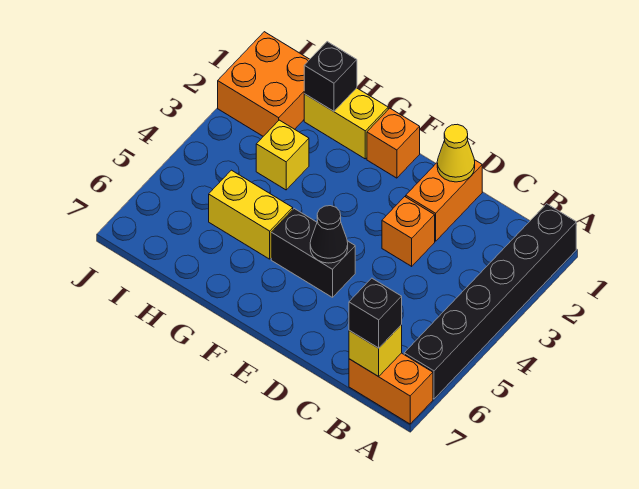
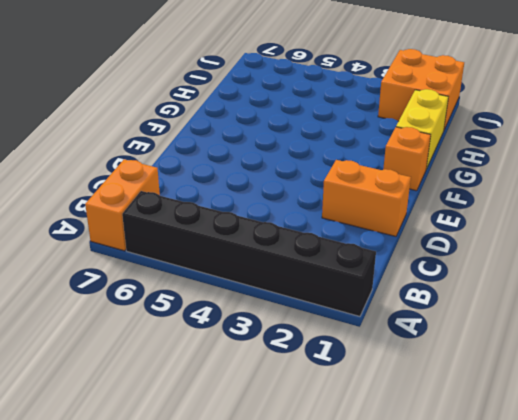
none -> orange brick D3 level 1
none -> black brick E5:F5 level 1
none -> yellow brick G5:H5 level 1

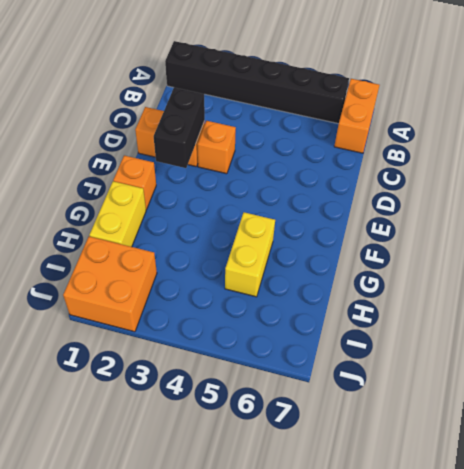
black brick D2:E2 level 2 -> black brick E5:F5 level 1
none -> yellow brick H3 level 1
none -> yellow brick B7 level 2
none -> yellow cone D1 level 2

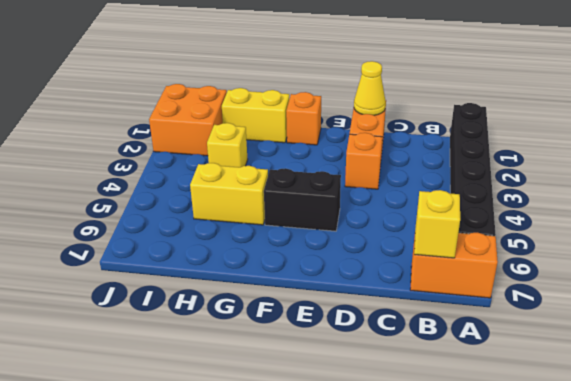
none -> black cone E5 level 2
none -> black brick H1 level 2
none -> black brick B7 level 3

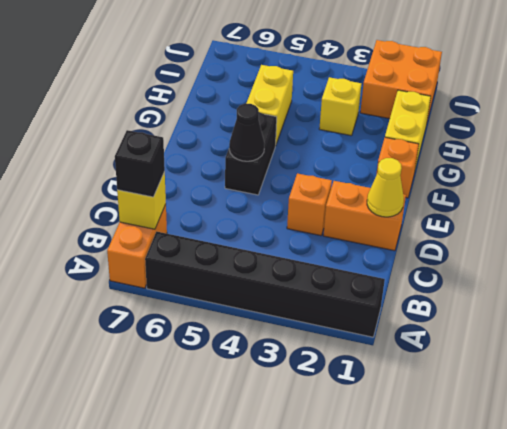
none -> black brick H1 level 2

